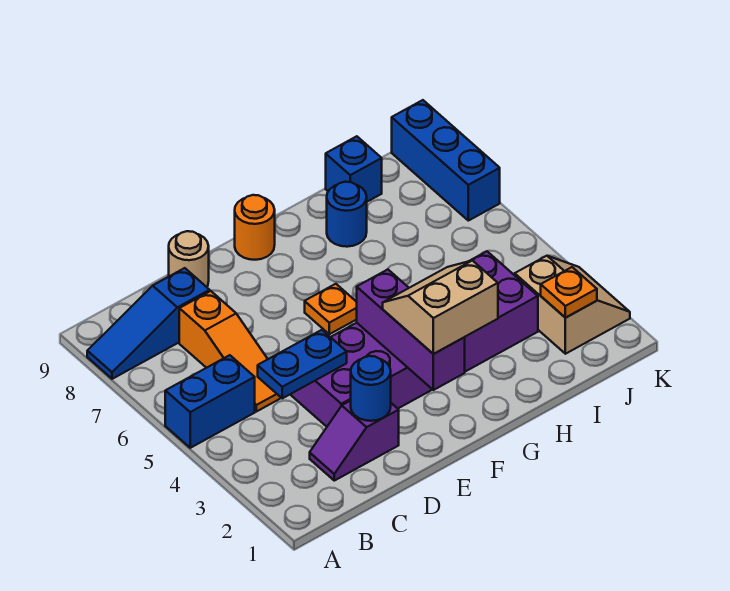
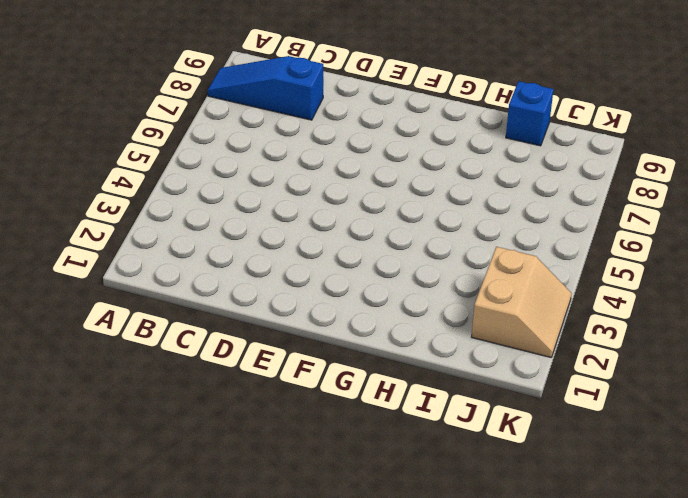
none -> blue brick A5:B5 level 1
none -> purple slope C2:D2 level 1 top D
none -> orange slope C5:C7 level 1 top 7

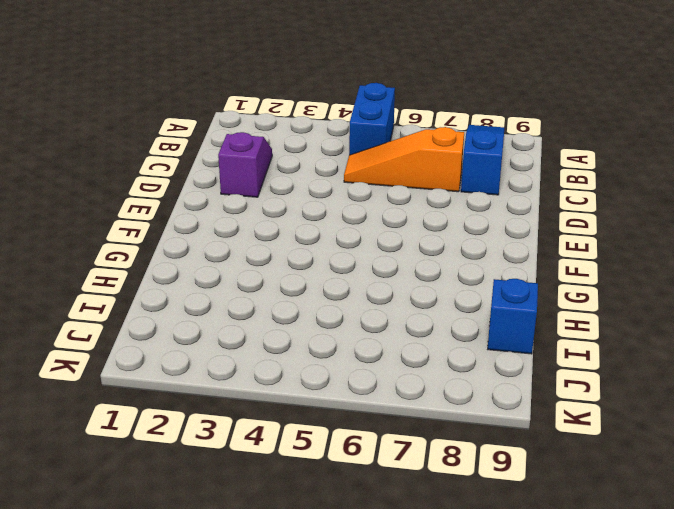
none -> purple brick D3:I4 level 1
none -> tan round brick D9 level 1
none -> orange plate F6 level 1

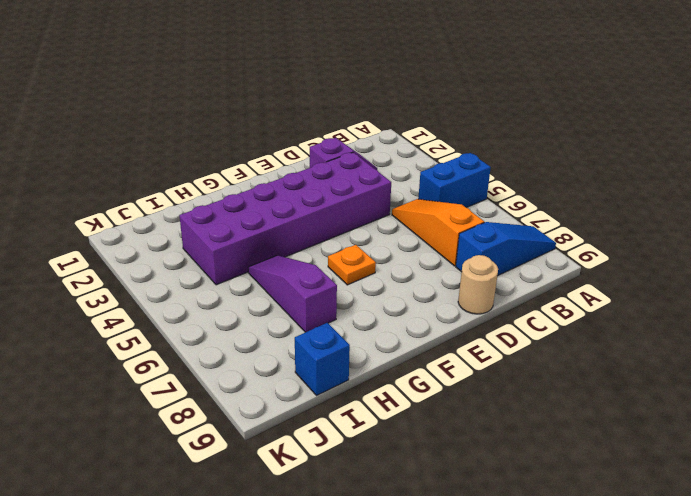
purple slope H5:H7 level 1 top 7 -> none
none -> orange round brick F9 level 1
none -> blue round brick H8 level 1
none -> tan slope J2:K3 level 1 top J

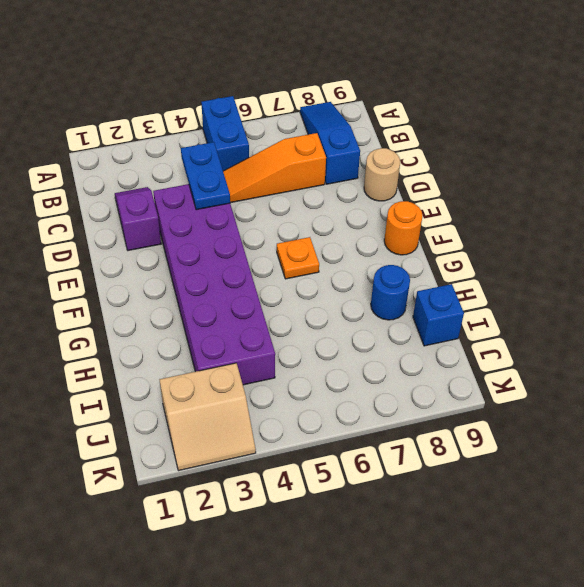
none -> blue brick K7:K9 level 1
none -> blue round brick D2 level 2
none -> purple brick F2:F4 level 2

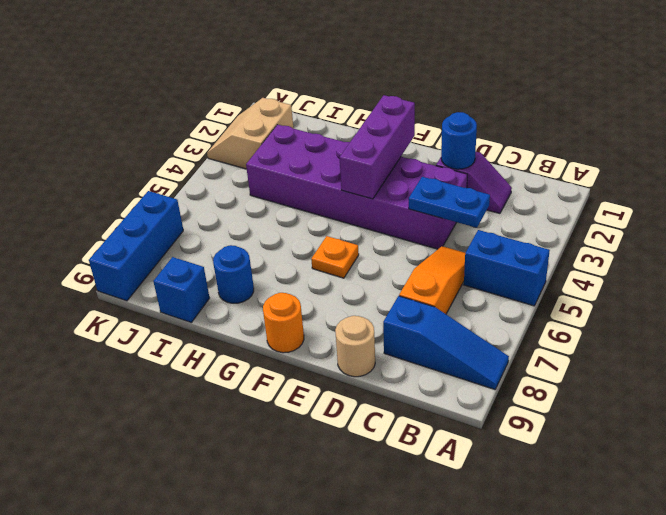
none -> orange plate J2 level 2
none -> tan slope F2:G3 level 3 top 2

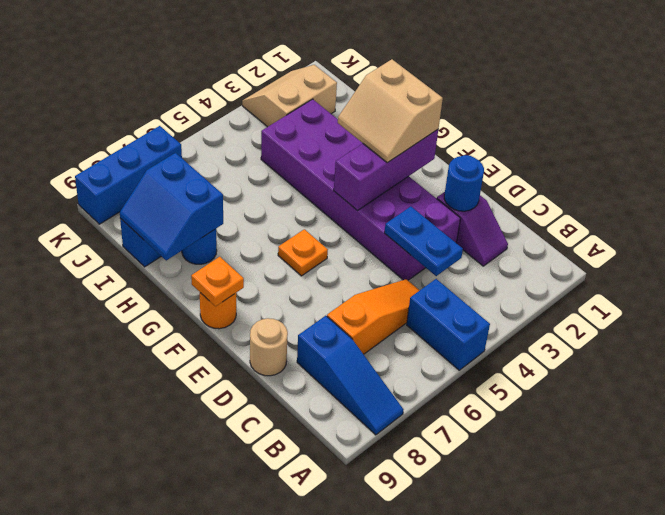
orange plate F9 level 2 -> orange plate J2 level 2
blue slope H8:I9 level 2 top 8 -> none

